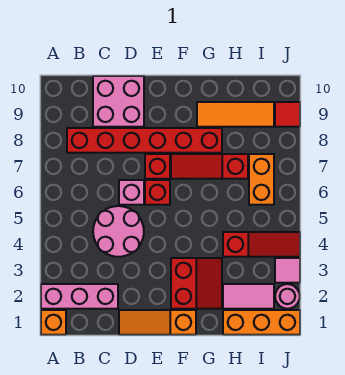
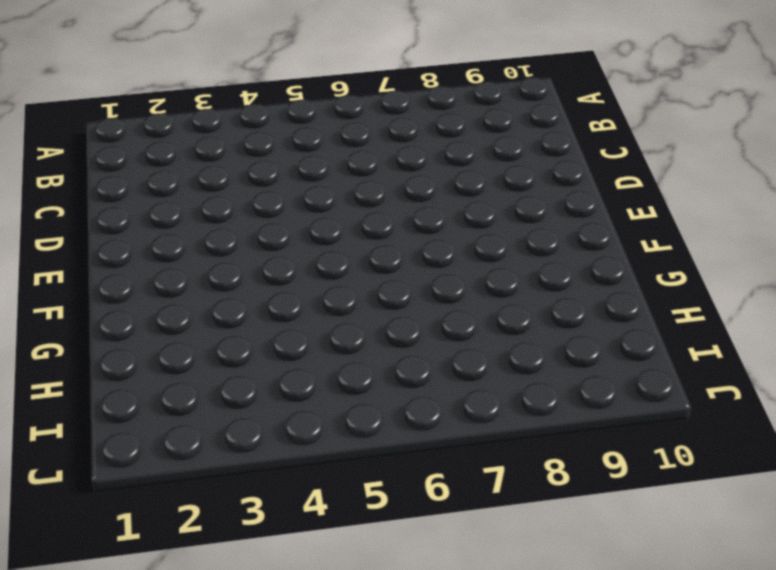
none -> orange brick A1 level 1
none -> pink brick A2:C2 level 1
none -> red brick B8:G8 level 1

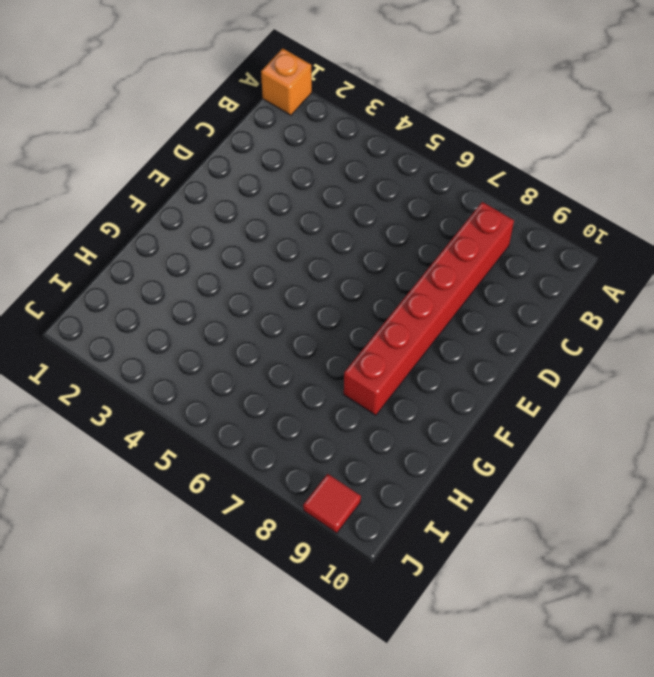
none -> pink brick A2:C2 level 1
none -> pink round brick C4:D5 level 1
none -> pink brick C9:D10 level 1

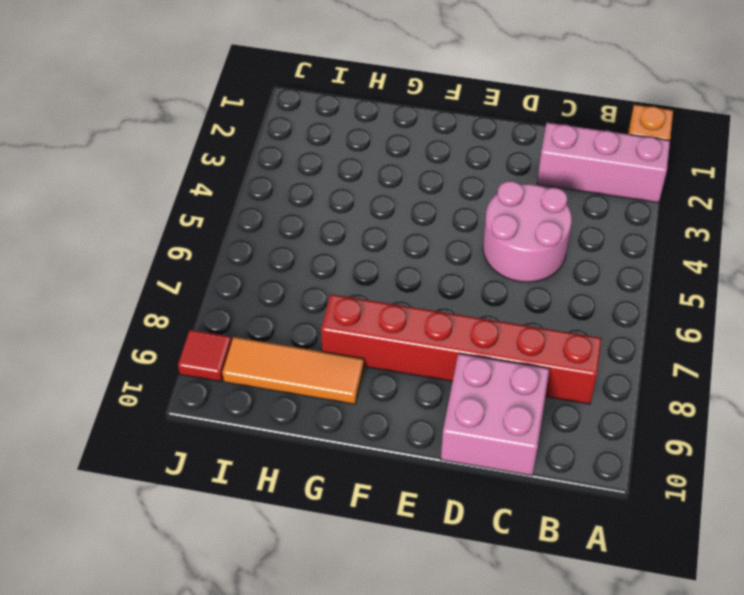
none -> orange slope D1:F1 level 1 top F
none -> pink brick D6 level 1
none -> red brick E6 level 1

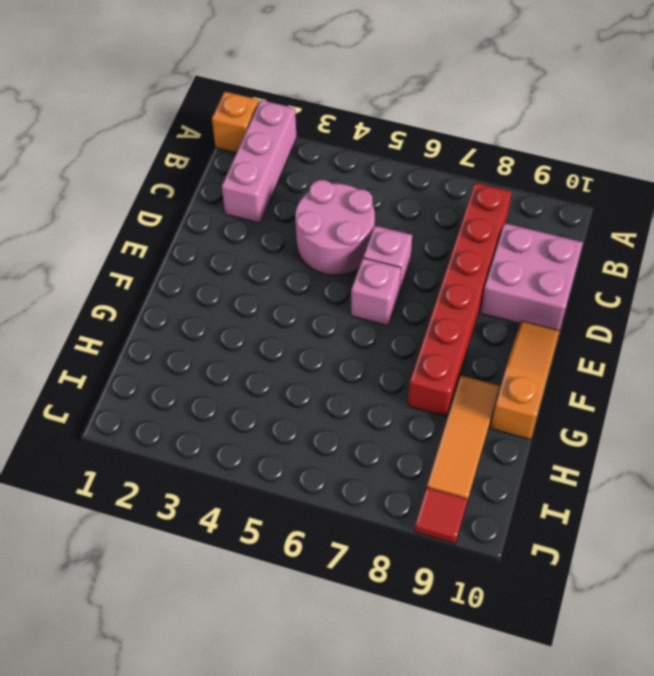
pink brick E6 level 1 -> red brick E6 level 1
orange slope E10:G10 level 1 top G -> orange slope D1:F1 level 1 top F
none -> red brick E7 level 1
none -> red slope F2:G3 level 1 top F
none -> red slope F7:H7 level 1 top H

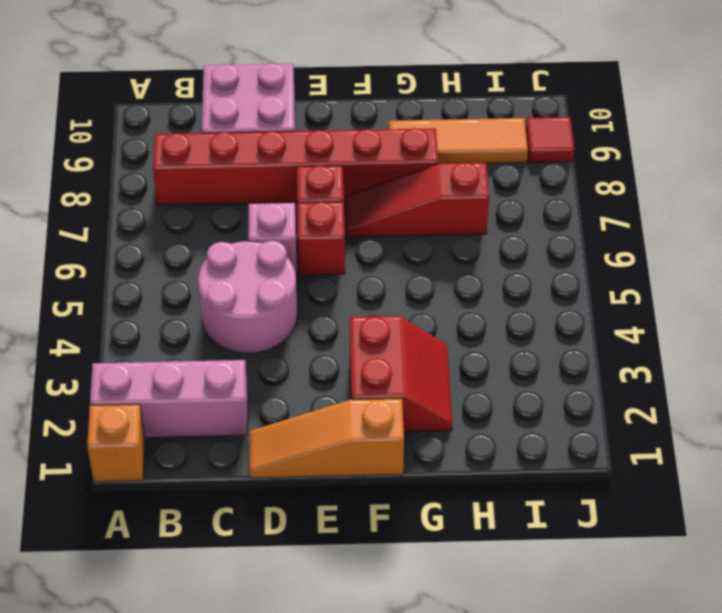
none -> orange brick H1:J1 level 1
none -> pink tile H2:I2 level 1
none -> red slope H4:J4 level 1 top H

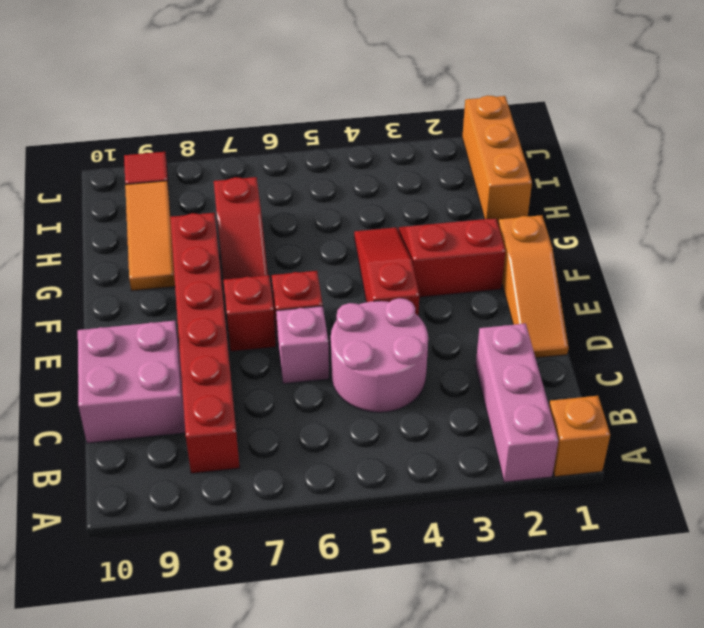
red slope E4:G4 level 1 top E -> red slope H4:J4 level 1 top H
none -> pink tile H2:I2 level 1
none -> orange brick I6:I7 level 1
none -> pink round brick J2 level 1

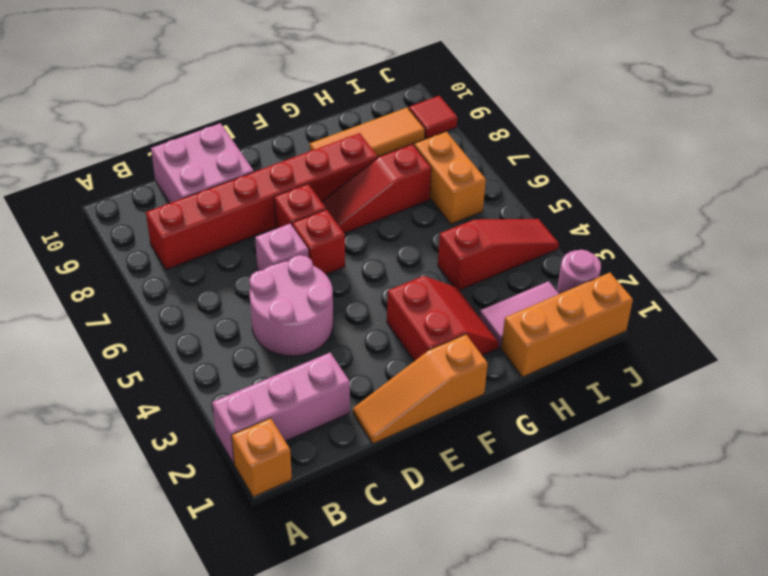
none -> pink tile J3 level 1

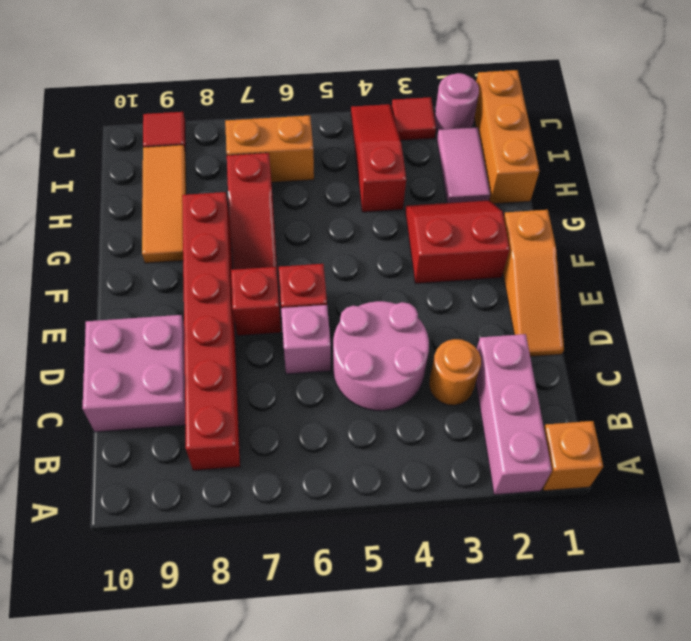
orange round brick C3 level 1 -> none
red tile J3 level 1 -> pink tile J3 level 1

